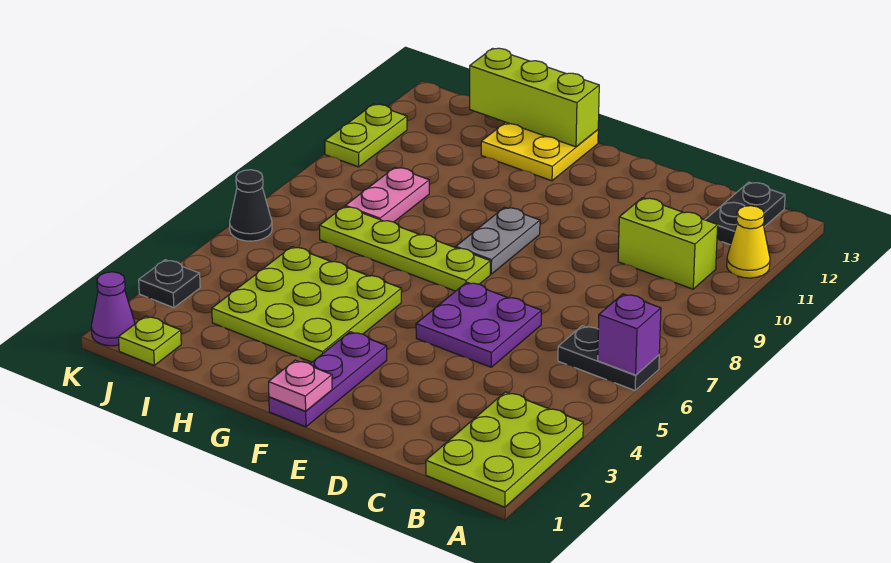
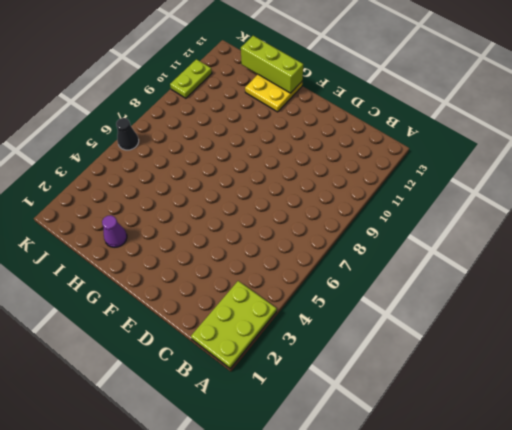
purple cone H2 level 1 -> purple cone K1 level 1
none -> black plate A6:B6 level 1
none -> yellow cone A11 level 1
none -> lime brick B10:C10 level 1

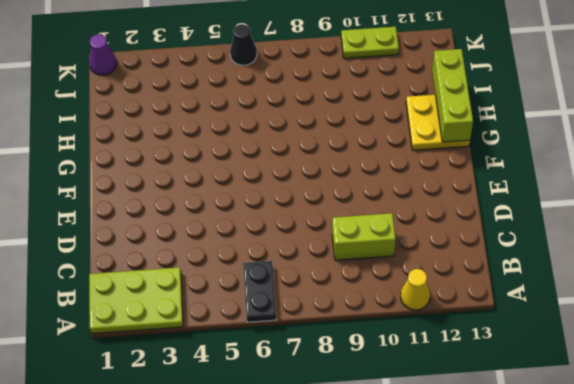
lime brick C9:C10 level 1 -> lime brick B10:C10 level 1
none -> black plate B12:B13 level 1
none -> purple plate D5:E6 level 1
none -> purple plate F1:F3 level 1

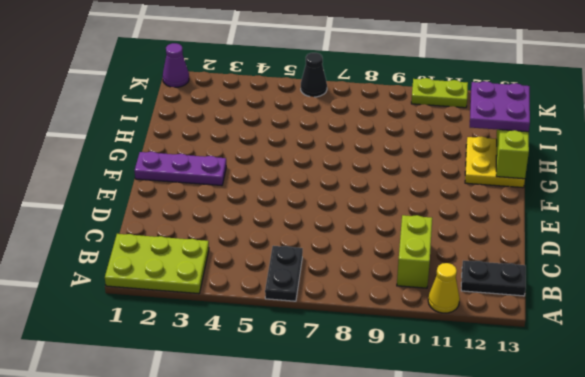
purple plate H12:I13 level 3 -> purple plate D5:E6 level 1
none -> lime plate F7:I7 level 1
none -> grey plate F8:F9 level 1
none -> lime plate G3:I5 level 1

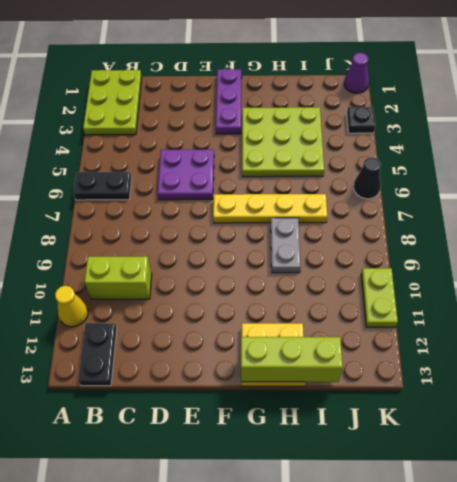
yellow plate F7:I7 level 1 -> lime plate F7:I7 level 1
grey plate H8:H9 level 1 -> grey plate F8:F9 level 1
none -> pink plate I8:I9 level 1
none -> lime plate J1 level 1
none -> purple brick A6 level 2

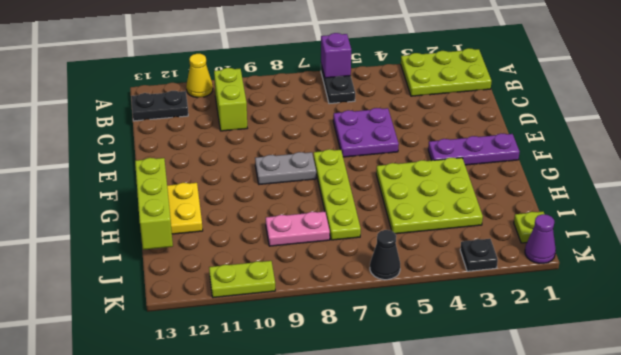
none -> pink plate F1 level 2

